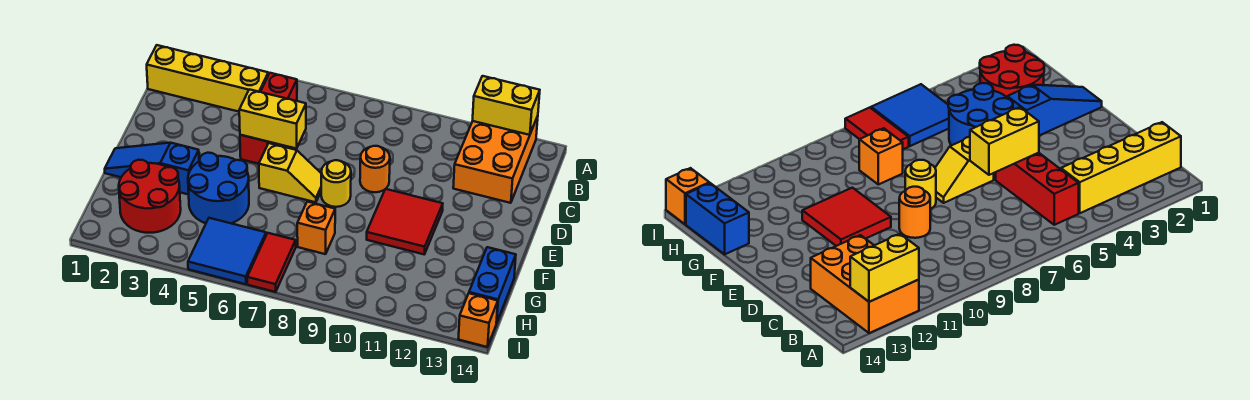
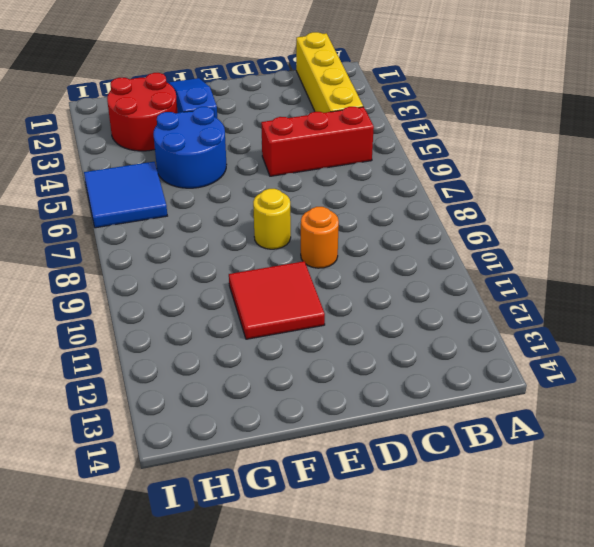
none -> orange brick A12:C13 level 1
none -> yellow slope E6:E7 level 1 top 6
none -> orange brick G8 level 1

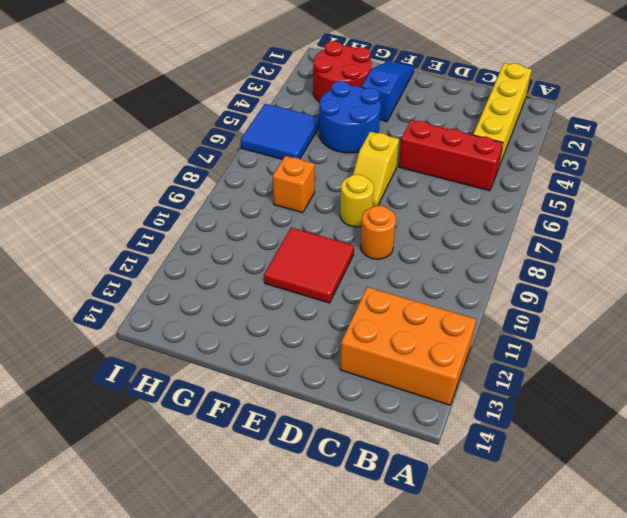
none -> blue brick G14:H14 level 1
none -> red tile H7:I7 level 1
none -> orange brick I14 level 1

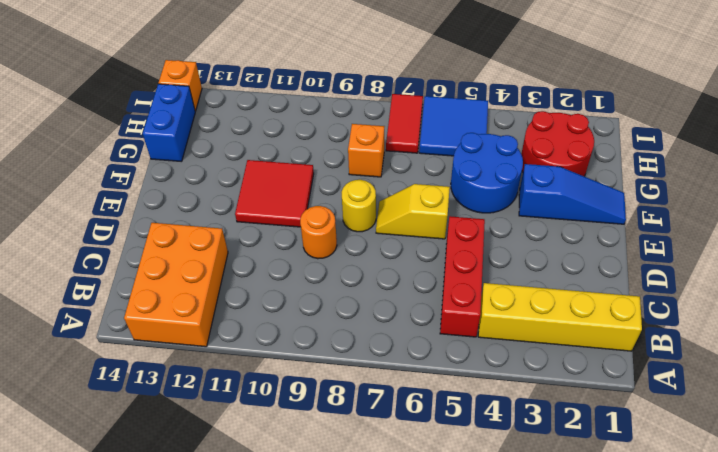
none -> yellow brick A12:A13 level 2
none -> yellow brick D5:D6 level 2

